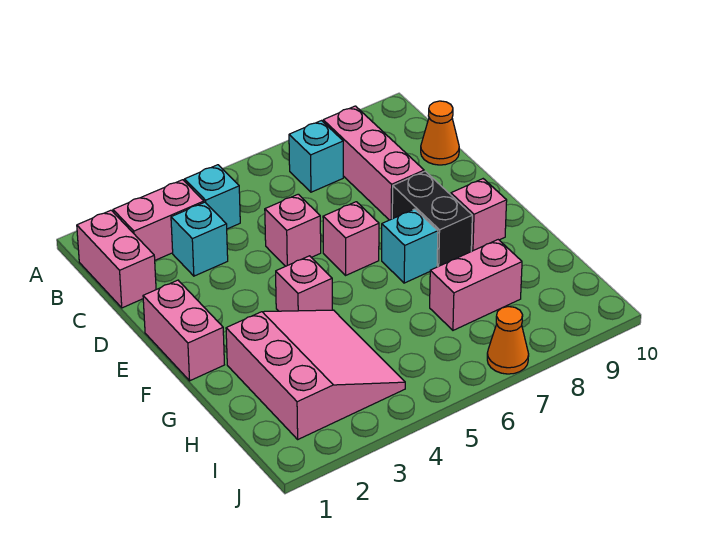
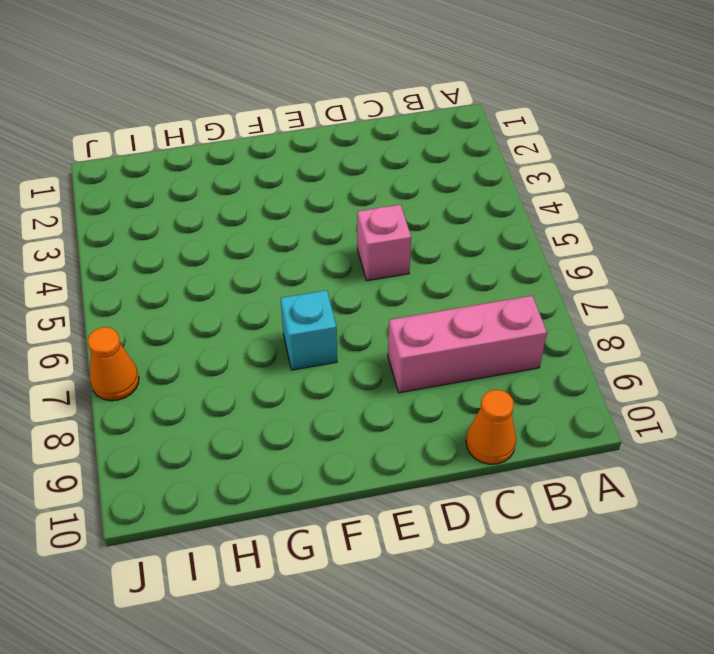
none -> pink brick B1:C1 level 1
none -> pink brick B2:B3 level 1
none -> cyan brick B4 level 1

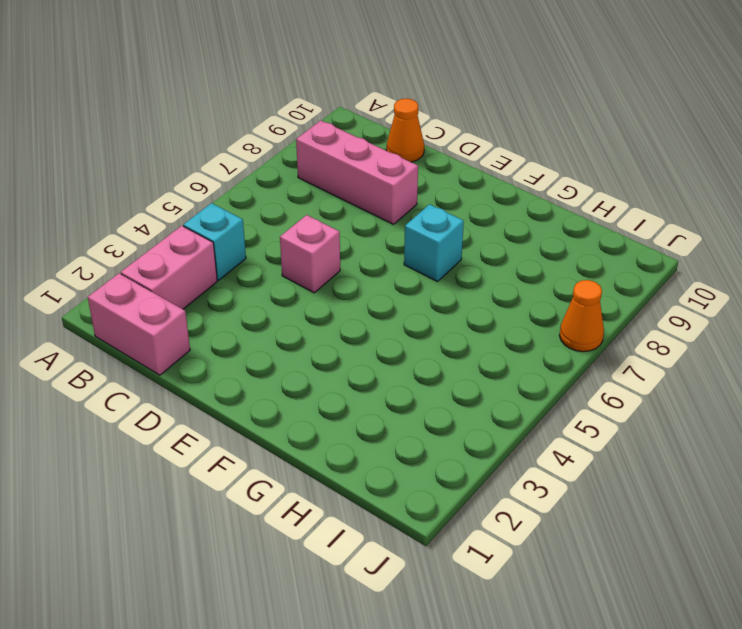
none -> cyan brick B7 level 1
none -> cyan brick C3 level 1
none -> pink brick E1:F1 level 1

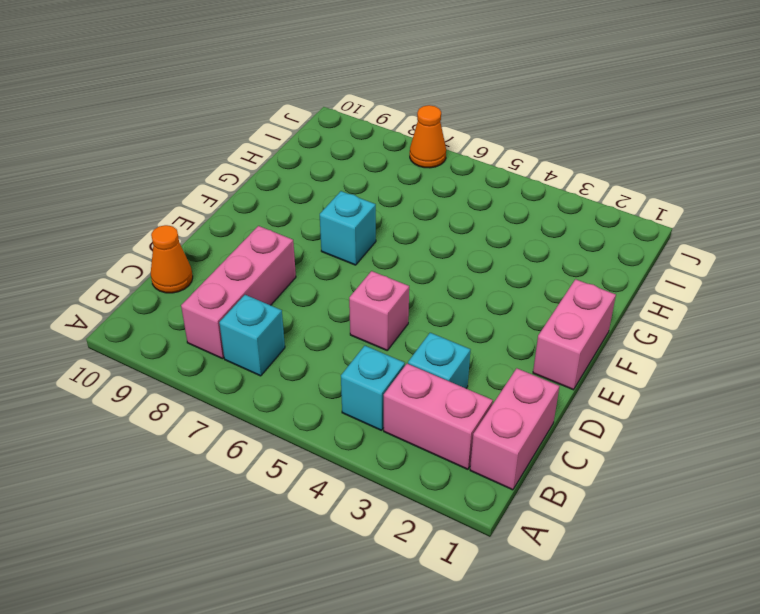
none -> pink brick E6 level 1
none -> black brick E8:F8 level 1
none -> pink brick F4 level 1

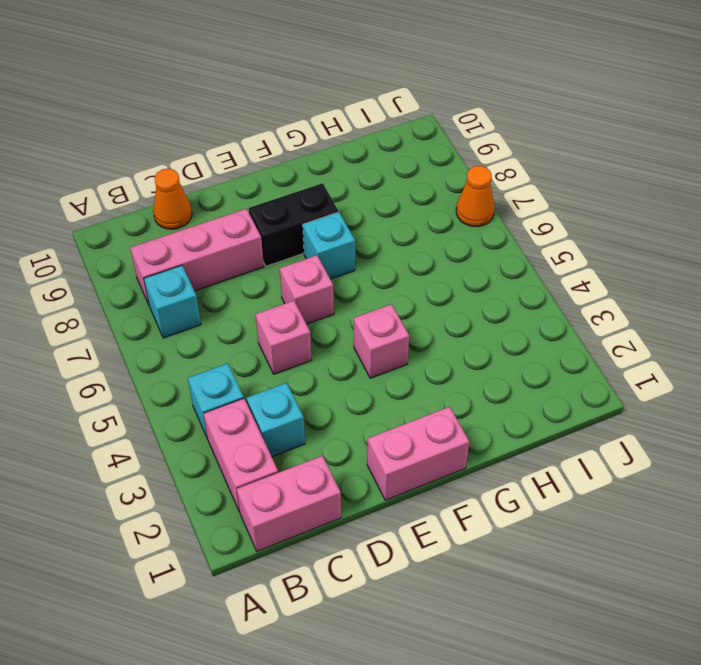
none -> pink brick F9 level 1
none -> pink slope G2:I4 level 1 top 2
none -> pink brick H7:H8 level 1

